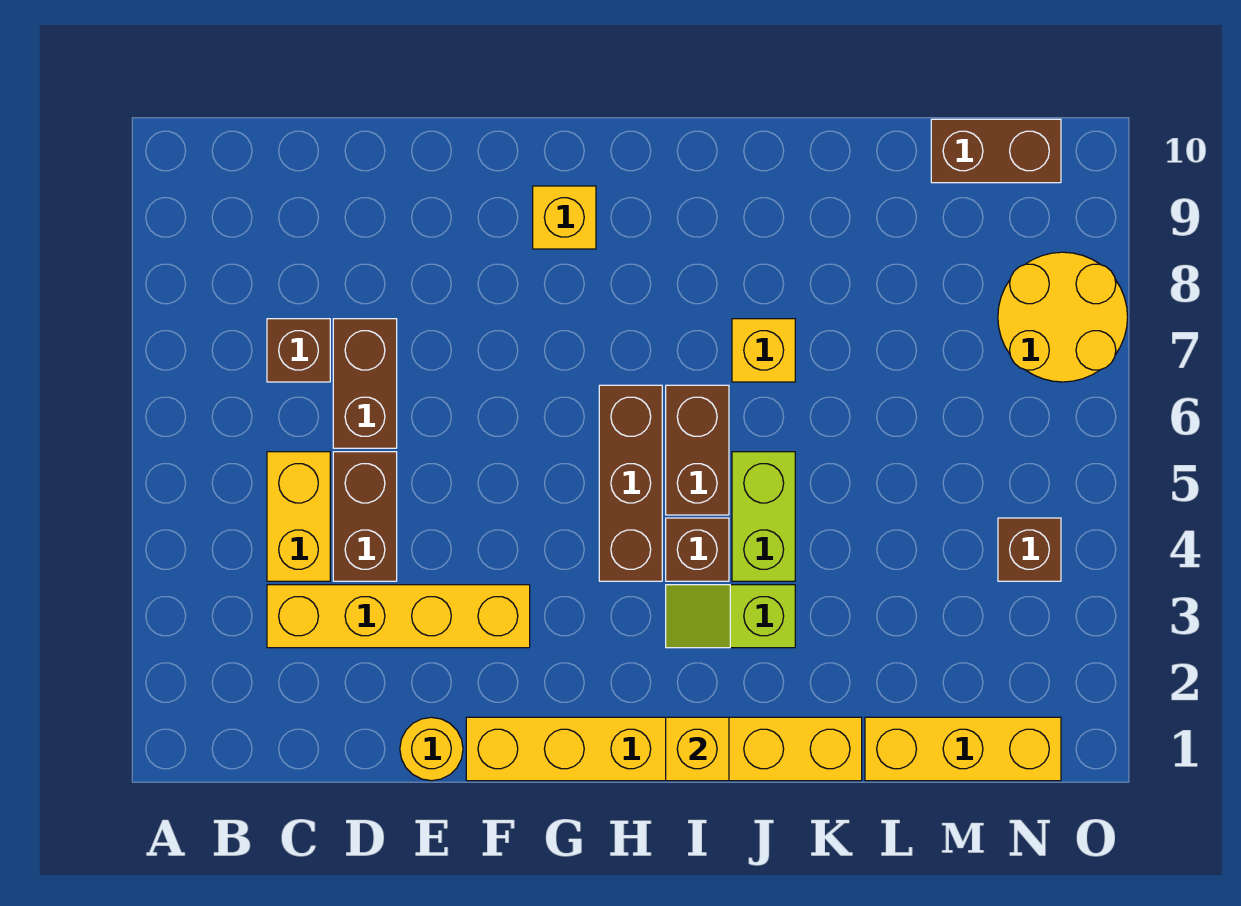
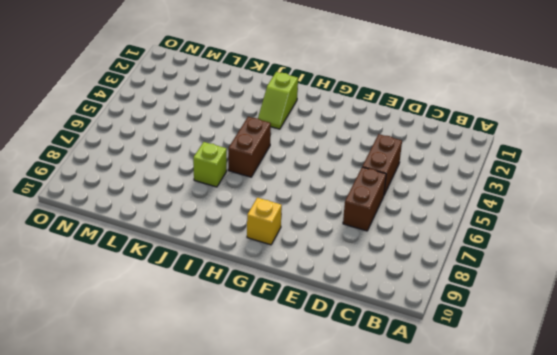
lime slope I2:I3 level 1 top 2 -> lime slope I3:J3 level 1 top J
lime brick J7 level 1 -> yellow brick J7 level 1
none -> yellow brick C3:F3 level 1
none -> yellow brick C4:C5 level 1
none -> brown brick C7 level 1

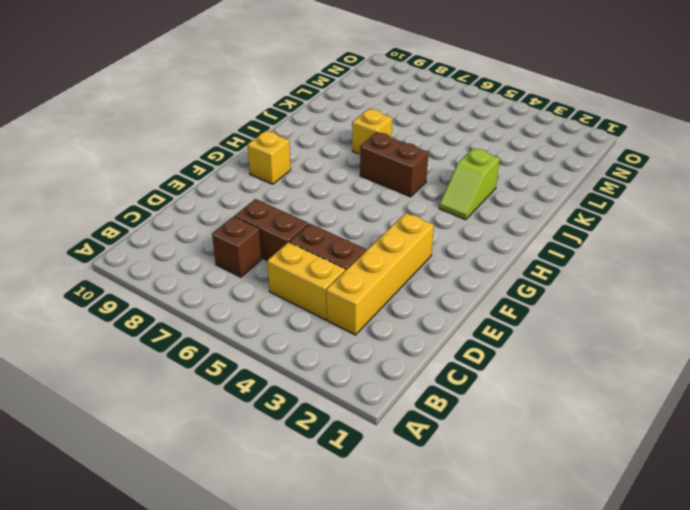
none -> yellow round brick E1 level 1
none -> yellow brick F1:K1 level 1
none -> brown brick H4:H6 level 1

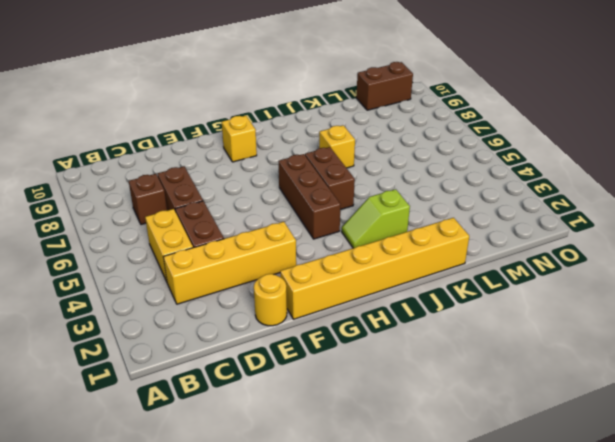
none -> brown brick I4 level 1
none -> lime brick J4:J5 level 1
none -> yellow brick L1:N1 level 1

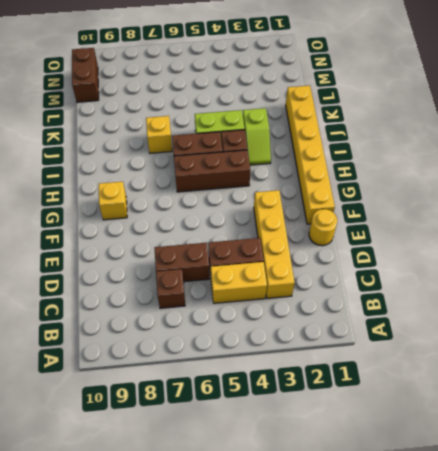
none -> yellow brick L1:N1 level 1
none -> brown brick N4 level 1
none -> yellow round brick N7:O8 level 1

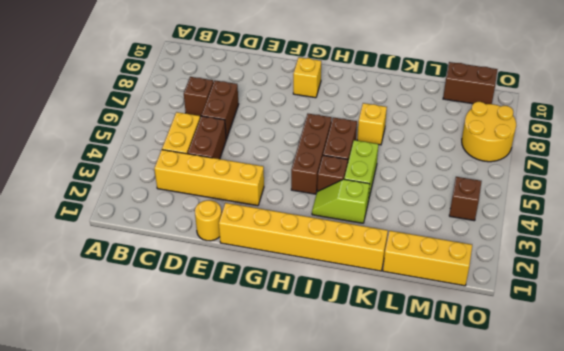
none -> yellow brick I1 level 2

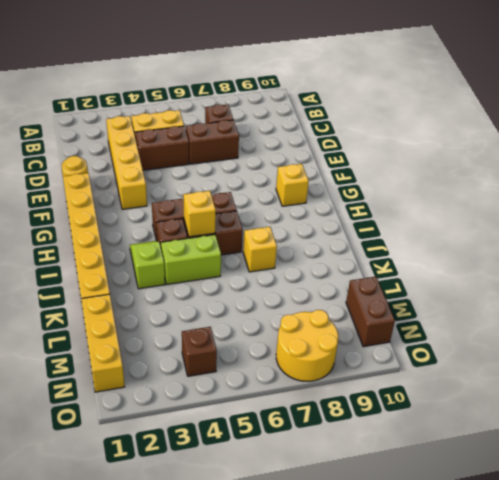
yellow brick I5 level 2 -> yellow brick I1 level 2

